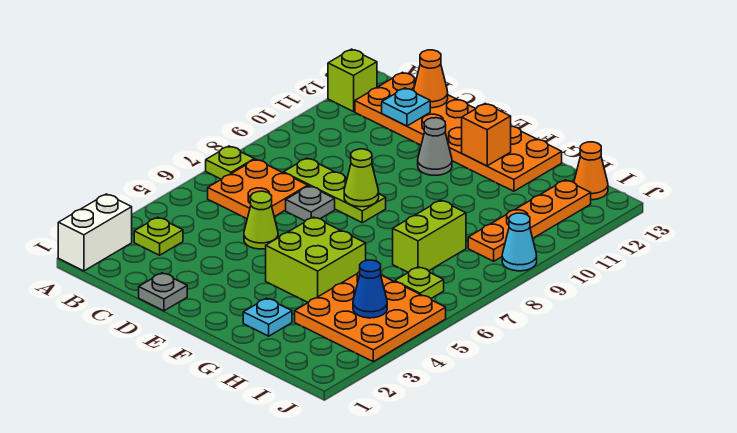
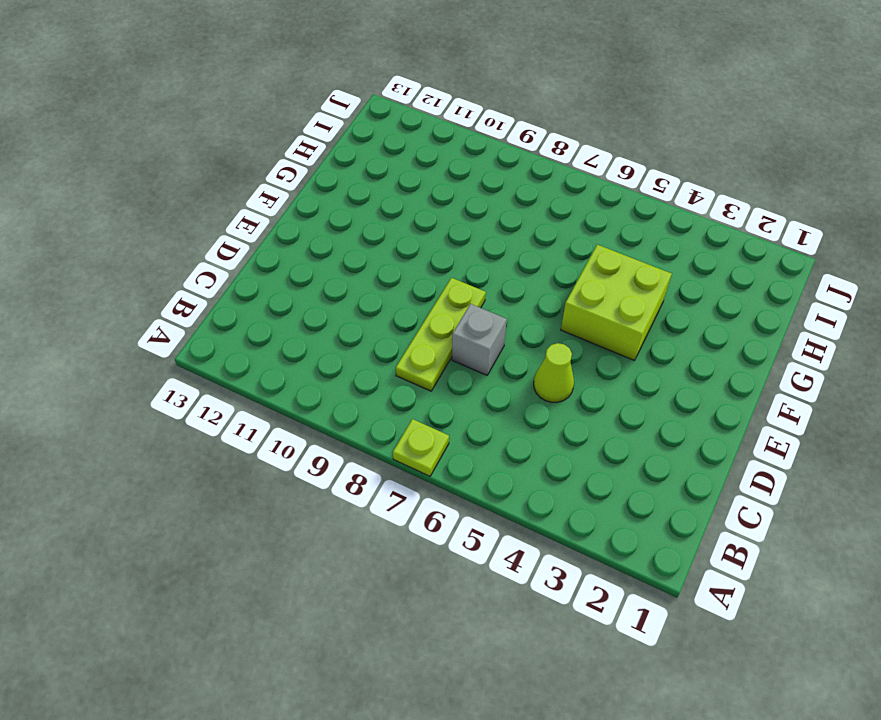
grey brick D7 level 1 -> grey plate D7 level 1
none -> white brick A1:A2 level 1
none -> lime brick A12 level 1
none -> lime plate B3 level 1

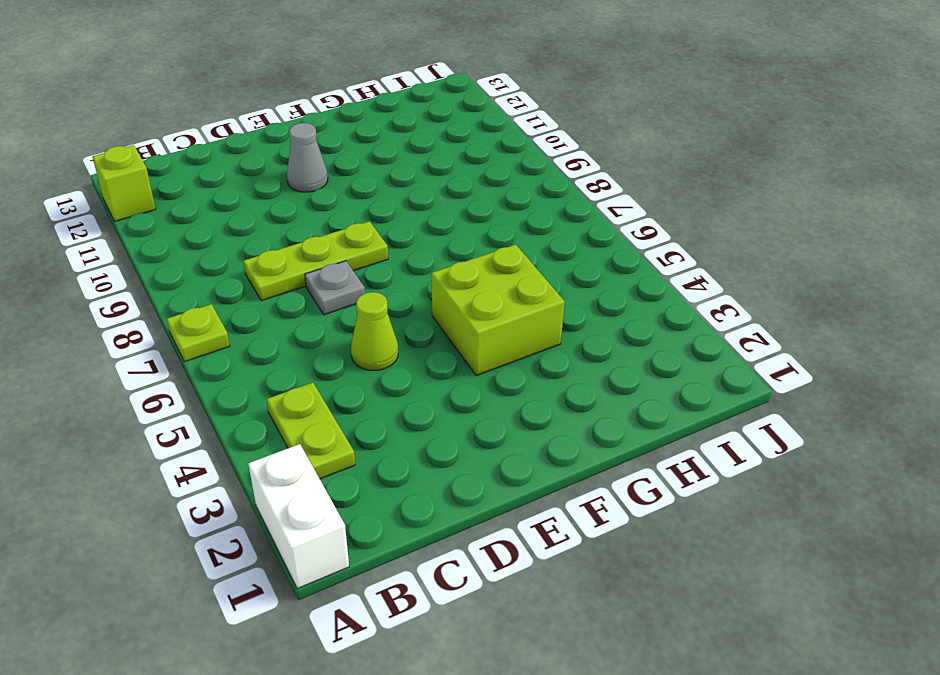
lime plate B3:B4 level 1 -> lime plate B3 level 1
none -> orange plate B6:C7 level 1
none -> orange plate B12:G13 level 1
none -> grey plate D1 level 1

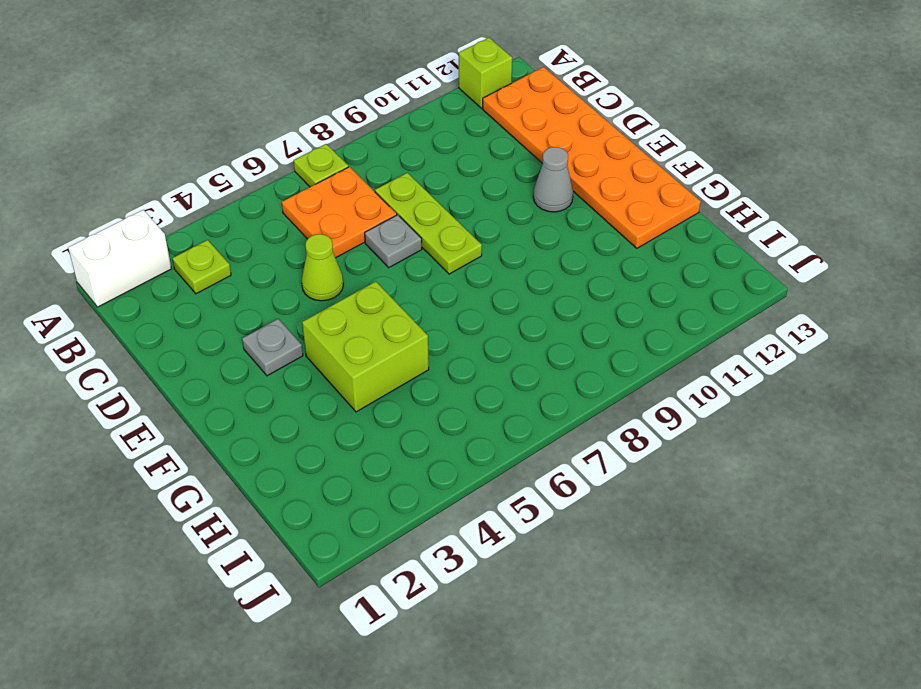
grey plate E3 level 1 -> grey plate D1 level 1
none -> cyan plate G2 level 1
none -> orange plate H3:J5 level 1
none -> lime brick H7:H8 level 1

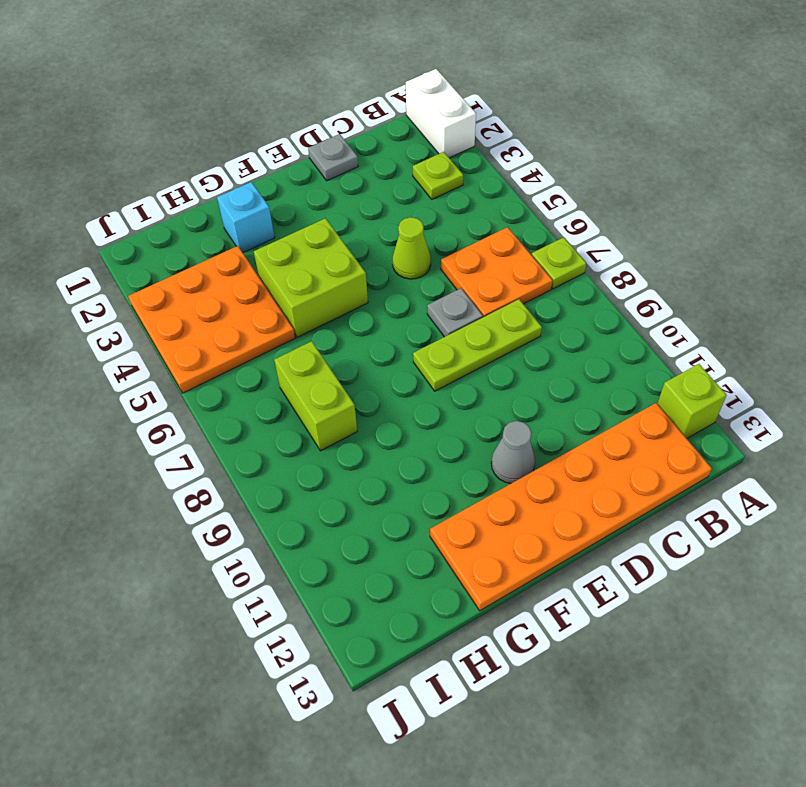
cyan brick G2 level 1 -> cyan plate G2 level 1
none -> lime plate I6 level 1
none -> orange plate I9:I12 level 1
none -> orange cone I13 level 1

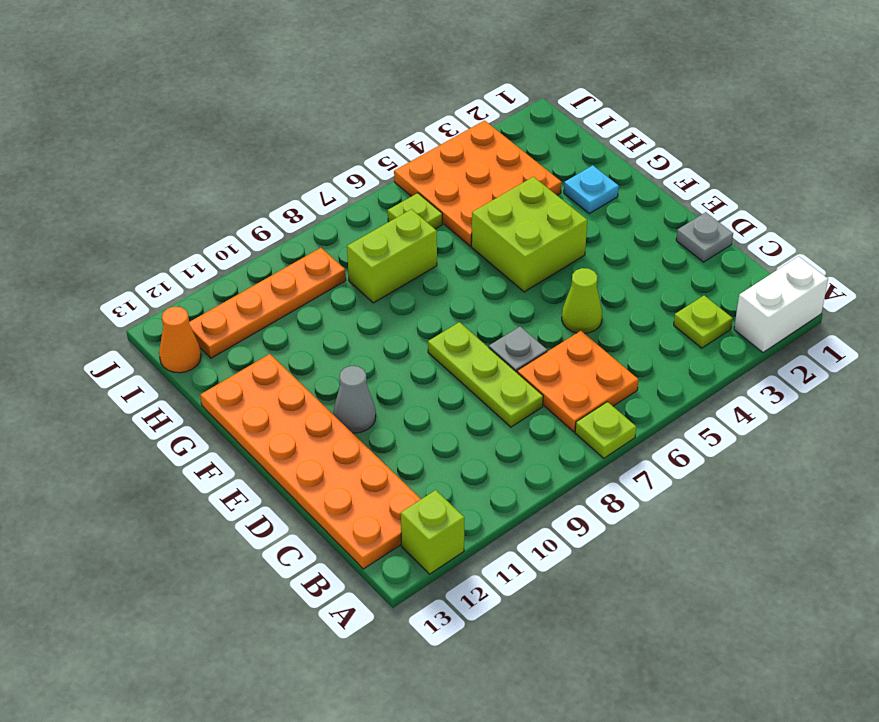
none -> cyan cone J9 level 1
none -> cyan plate C12 level 2
none -> orange cone C13 level 2

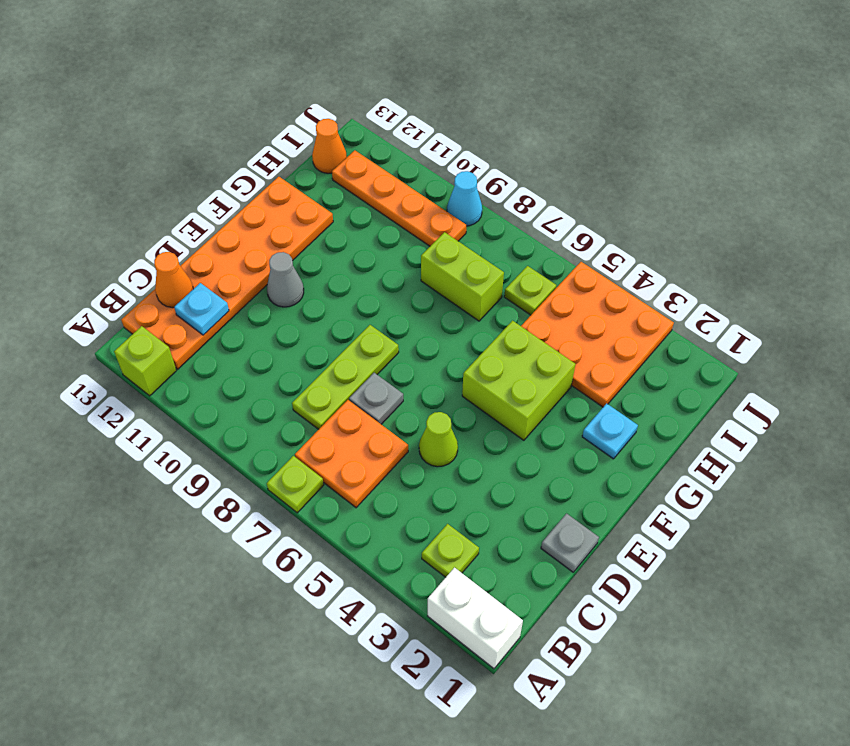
none -> lime cone E8 level 2
none -> orange brick F12 level 2
none -> blue cone I4 level 2

